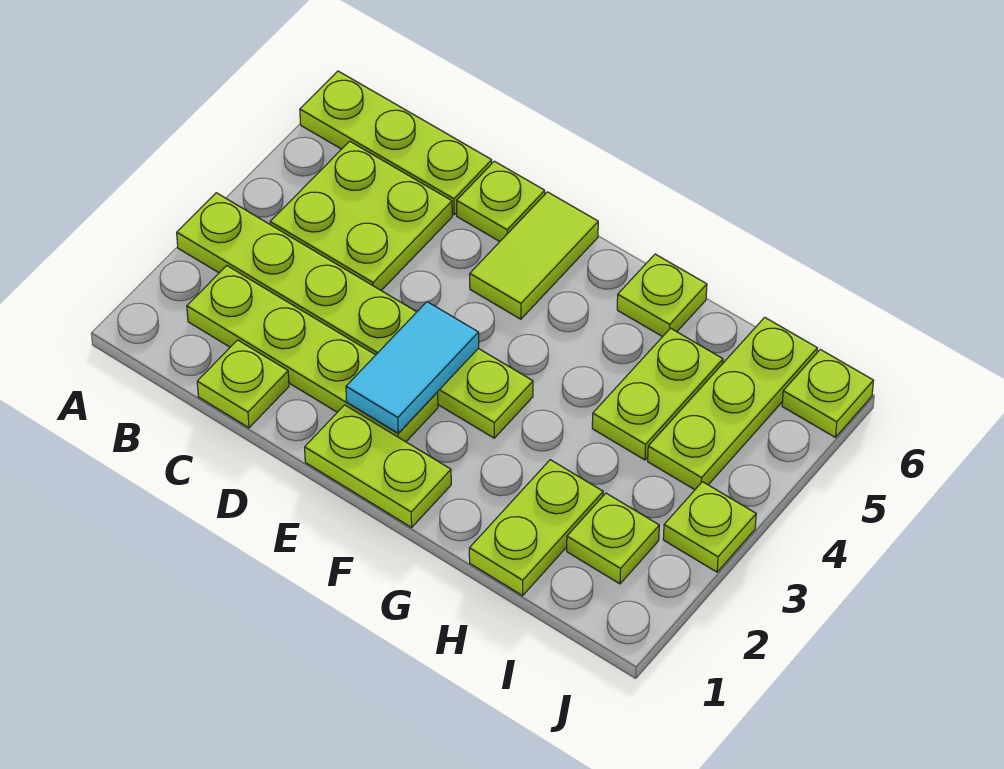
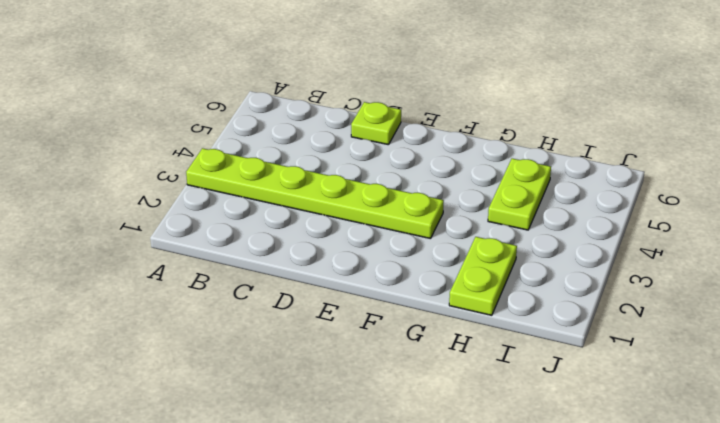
none -> lime plate A6:C6 level 1
none -> lime plate B2:E2 level 1
none -> lime plate B4:C5 level 1

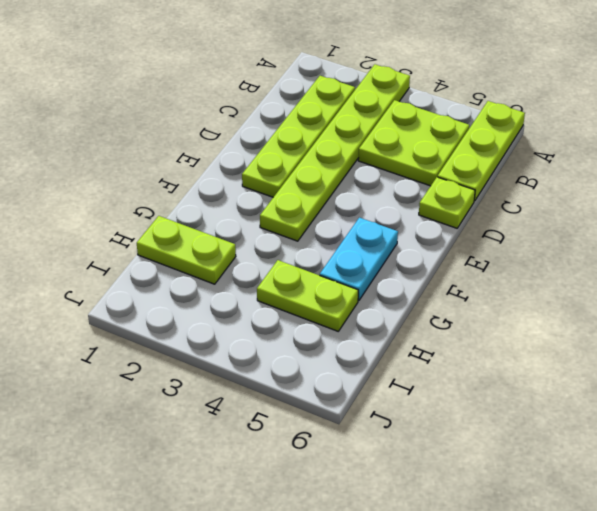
cyan plate F5:G5 level 1 -> none
none -> lime plate C1 level 1
none -> lime plate E1:F1 level 1
none -> lime tile E5:E6 level 1

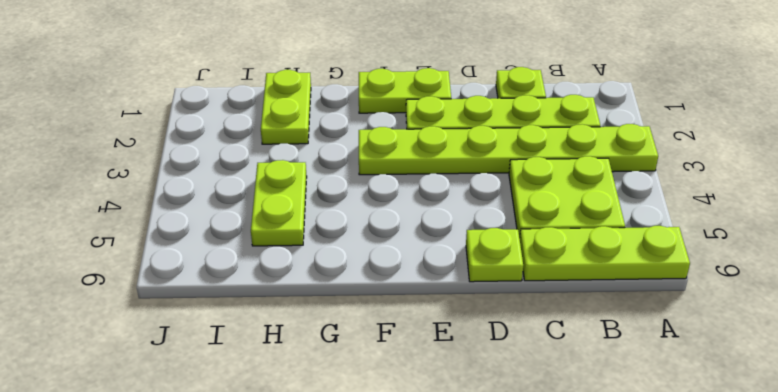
none -> lime tile E5:E6 level 1
none -> lime plate G6 level 1
none -> lime plate I2 level 1

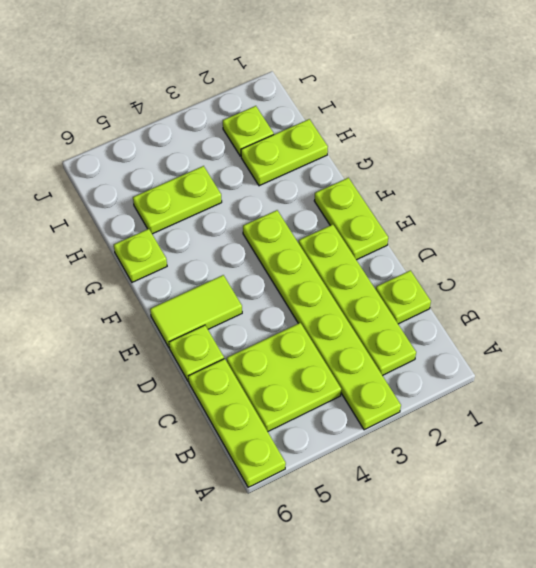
none -> lime plate I4:I6 level 1
none -> lime plate J3 level 1
none -> lime plate J6 level 1

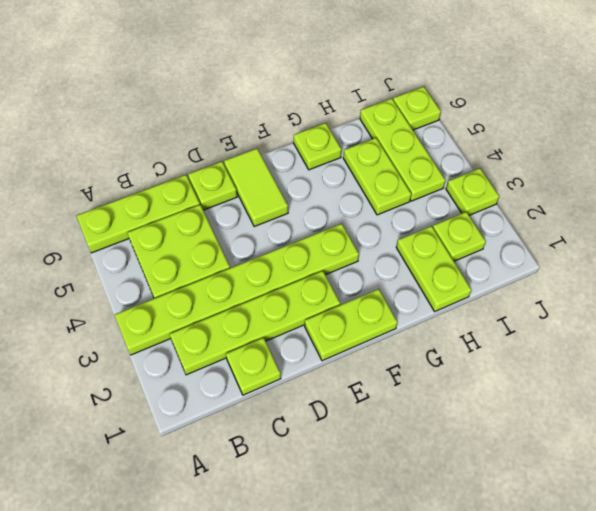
none -> cyan tile E2:E3 level 2

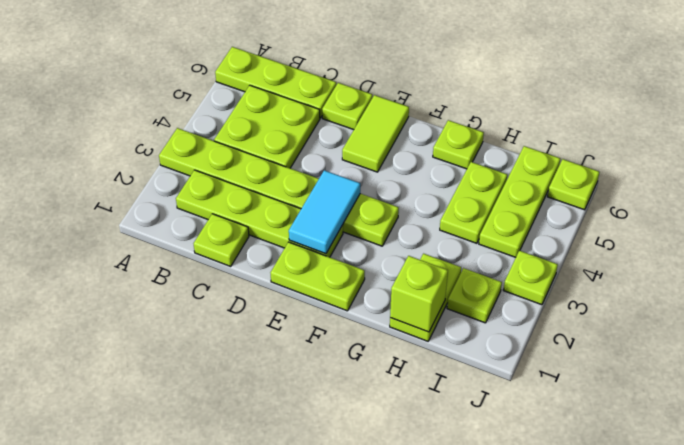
lime brick H1 level 2 -> none

